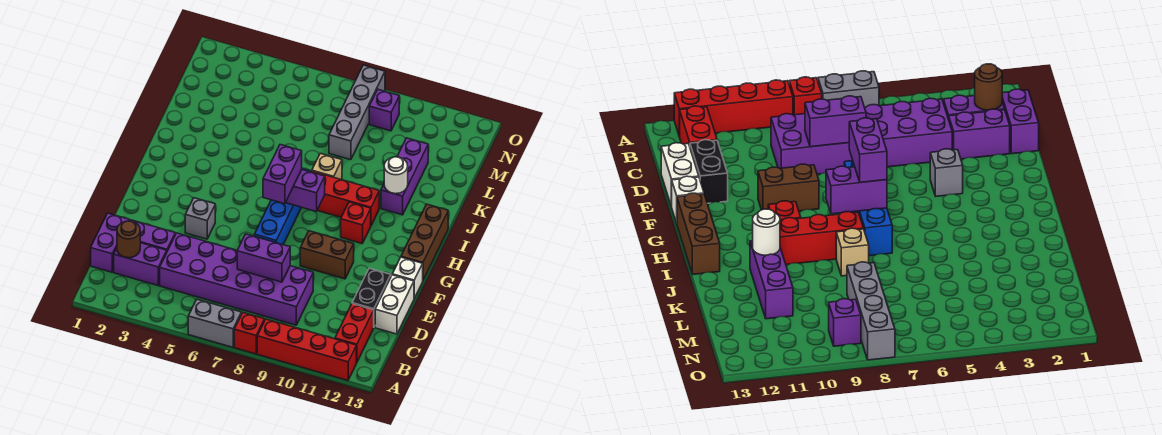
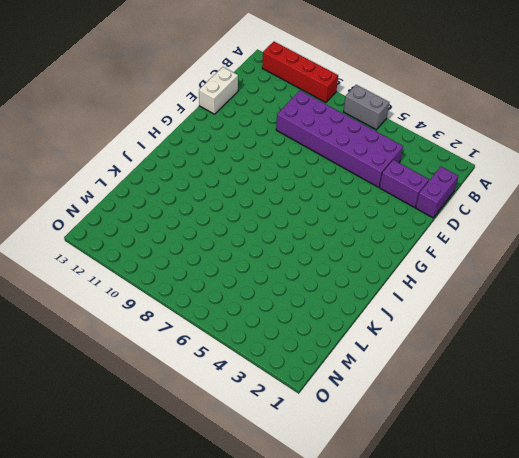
none -> red brick A8 level 1
none -> red brick B12:C12 level 1
none -> purple brick C2:C3 level 1

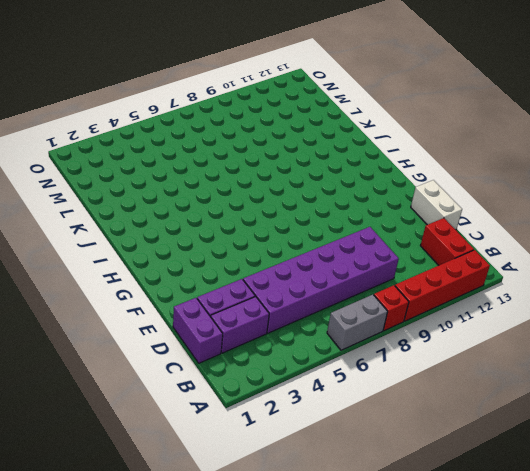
none -> black brick D12:E12 level 1
none -> grey brick F4 level 1
none -> blue brick F7:I7 level 1

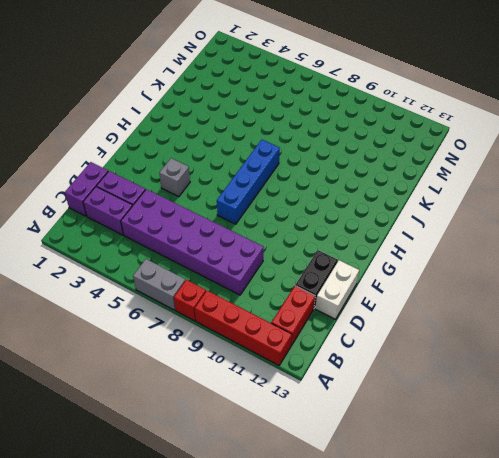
none -> brown brick F9:F10 level 1
none -> white brick F13 level 1
none -> brown brick G13:I13 level 1

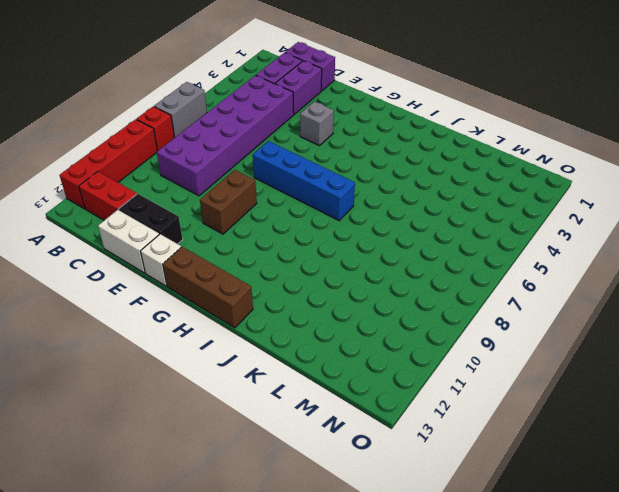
none -> red brick H10 level 1
none -> red brick I8:I10 level 1
none -> tan brick J8 level 1

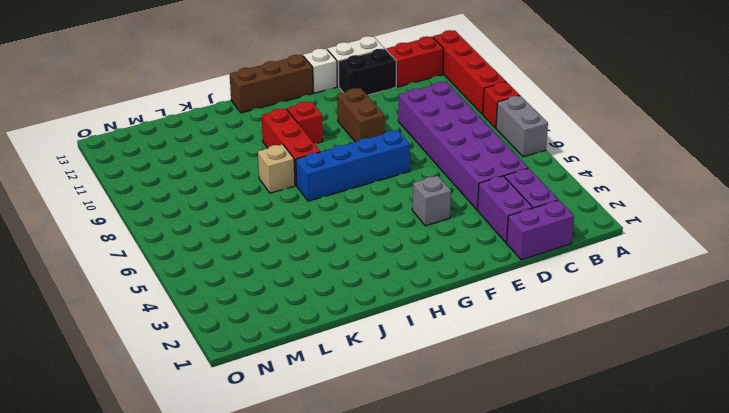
none -> purple brick J11:L11 level 1
none -> grey brick L8:O8 level 1
none -> purple brick N9 level 1

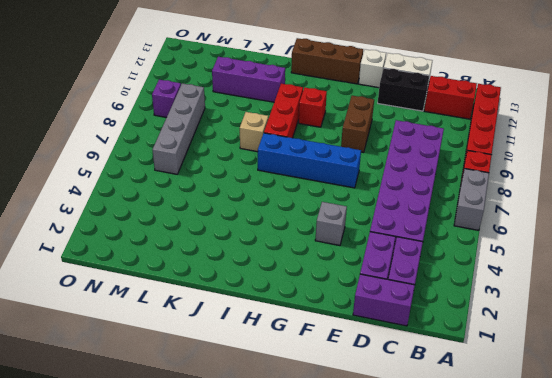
grey brick M6:M9 level 1 -> grey brick L8:O8 level 1
none -> brown round brick C2 level 2
none -> purple brick D7:D8 level 2
none -> purple brick H7:H8 level 2

